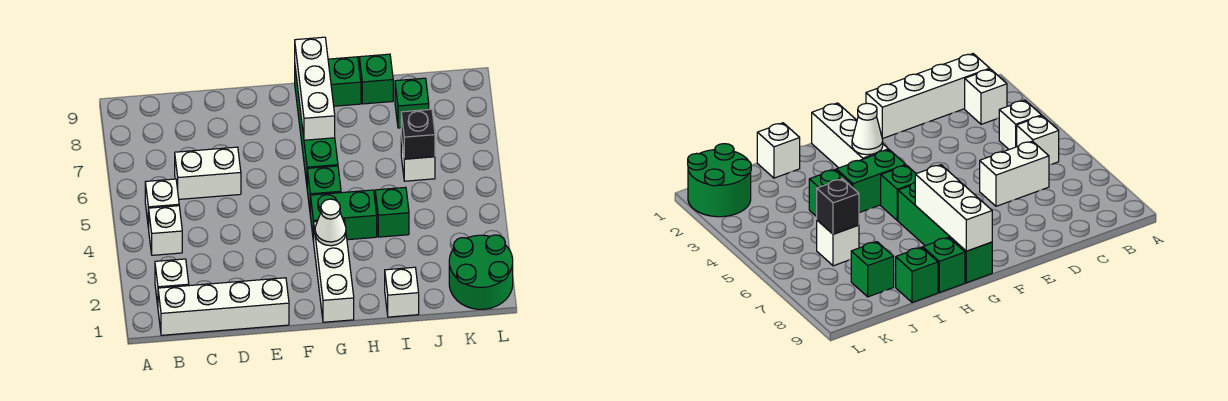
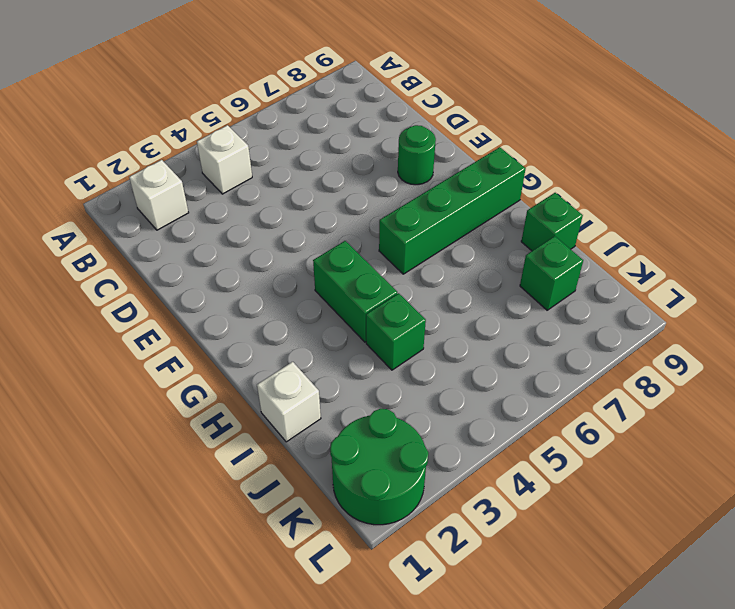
green round brick E8 level 1 -> none
none -> white brick B1:E1 level 1
none -> white brick B5 level 1
none -> white brick C6:D6 level 1

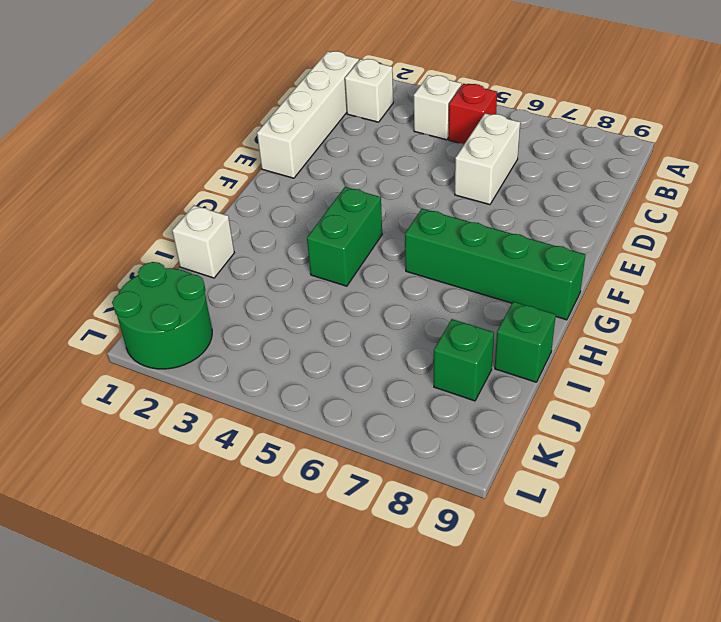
red brick B5 level 1 -> white brick B5 level 1
none -> white brick G1:G3 level 1
none -> green brick G5 level 1
none -> green brick H9 level 1

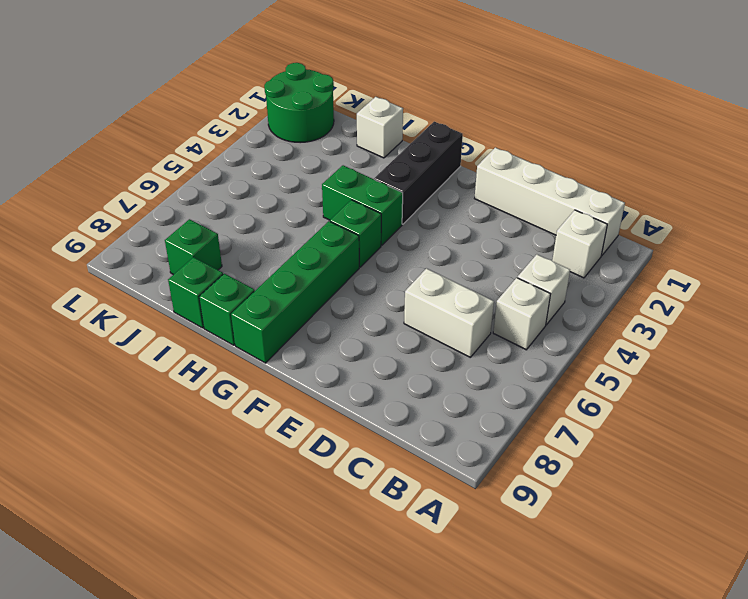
black brick G1:G3 level 1 -> white brick G1:G3 level 1
none -> green brick I4 level 1
none -> white brick J6 level 1
none -> white cone G3 level 2

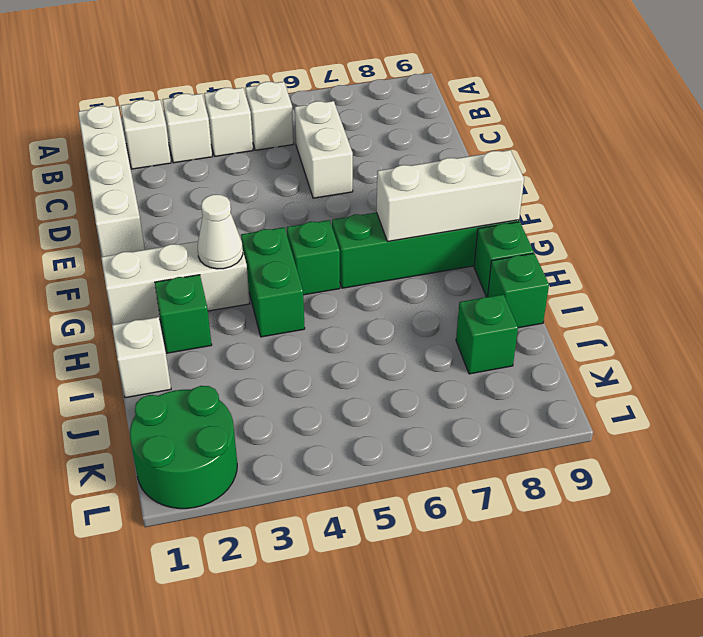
white brick B3 level 1 -> white brick J6 level 1
green brick H2 level 1 -> green brick I4 level 1
none -> black brick J6 level 2

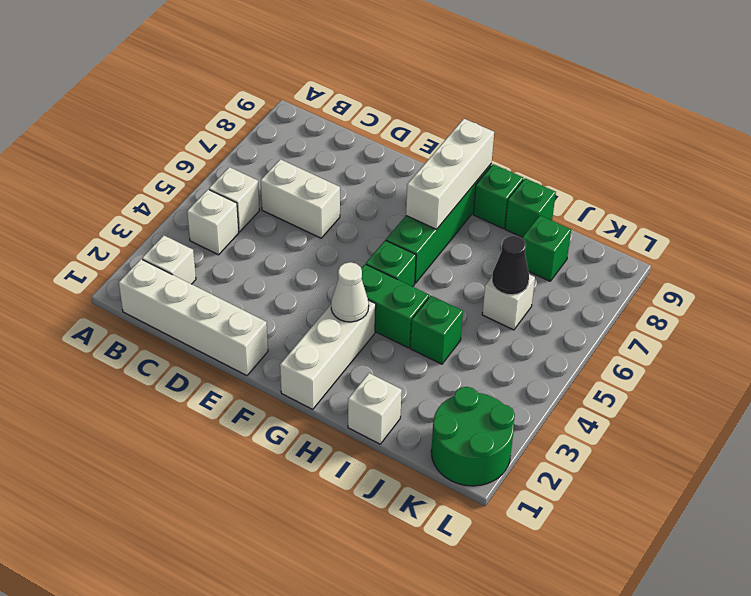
black cone J6 level 2 -> black brick J6 level 2

